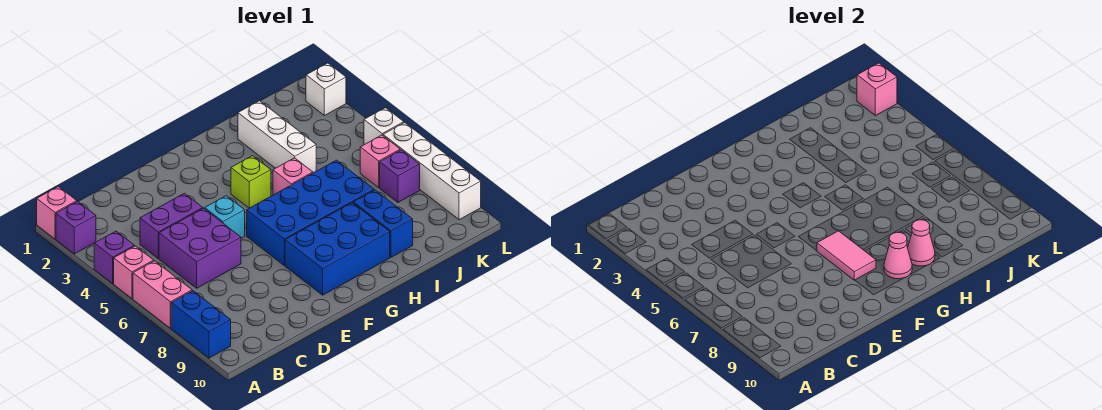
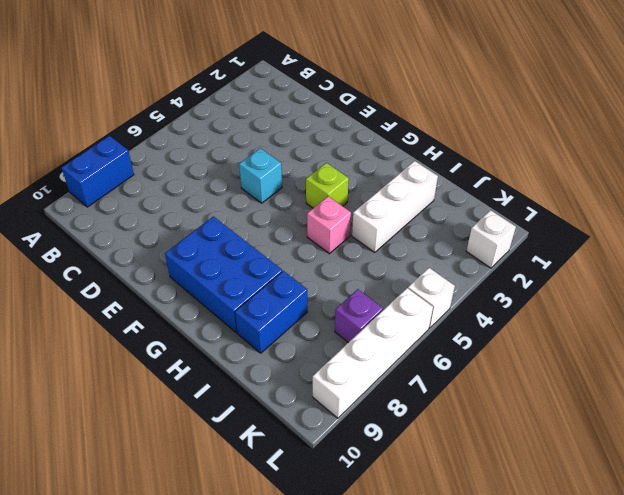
none -> pink brick A1 level 1
none -> purple brick A2 level 1
none -> purple brick A4 level 1

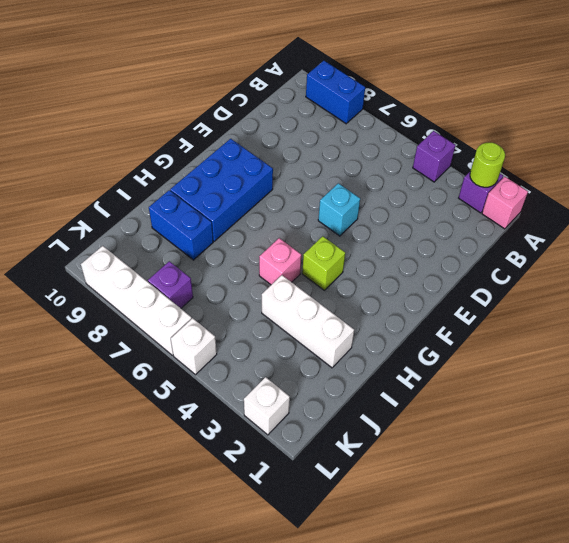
lime round brick A2 level 2 -> none
none -> pink brick A5 level 1
none -> pink brick A6:A7 level 1
none -> purple brick C4:D4 level 1

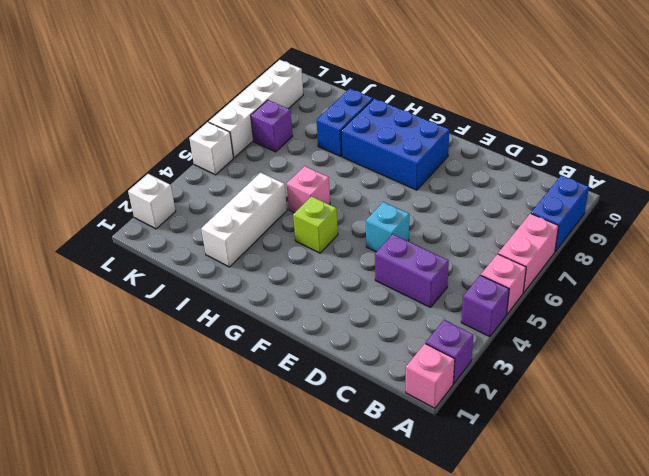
none -> purple brick C5:D6 level 1
none -> blue brick F6:I7 level 1
none -> pink brick K6 level 1

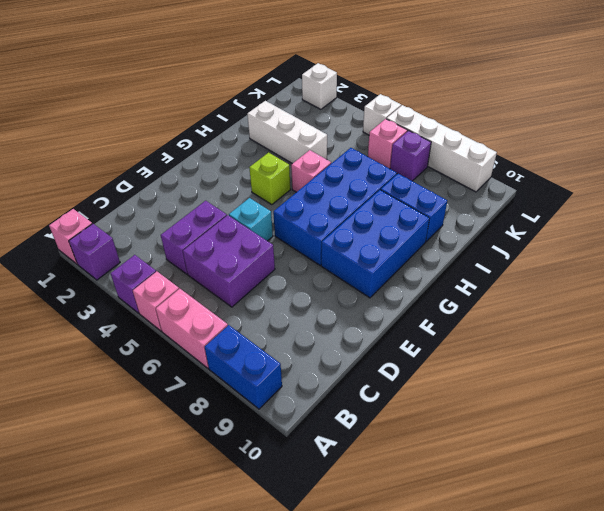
none -> pink tile F7:F8 level 2
none -> pink cone G9 level 2
none -> pink cone H9 level 2

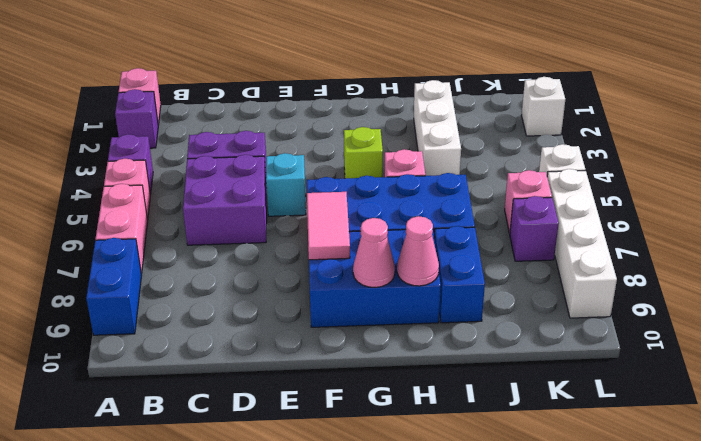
none -> pink brick L2 level 2

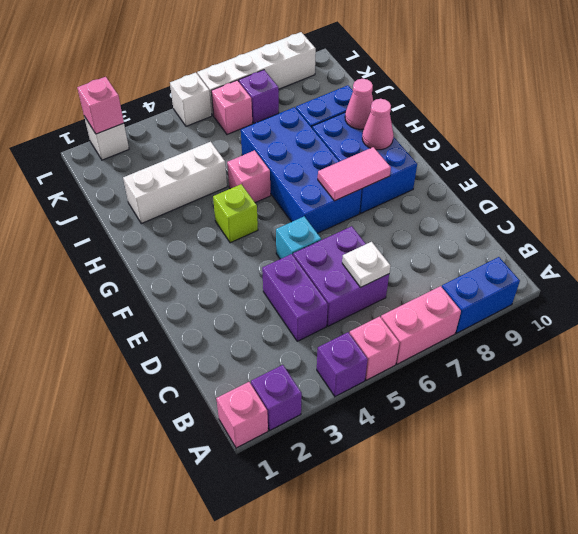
white plate C6 level 2 -> none

